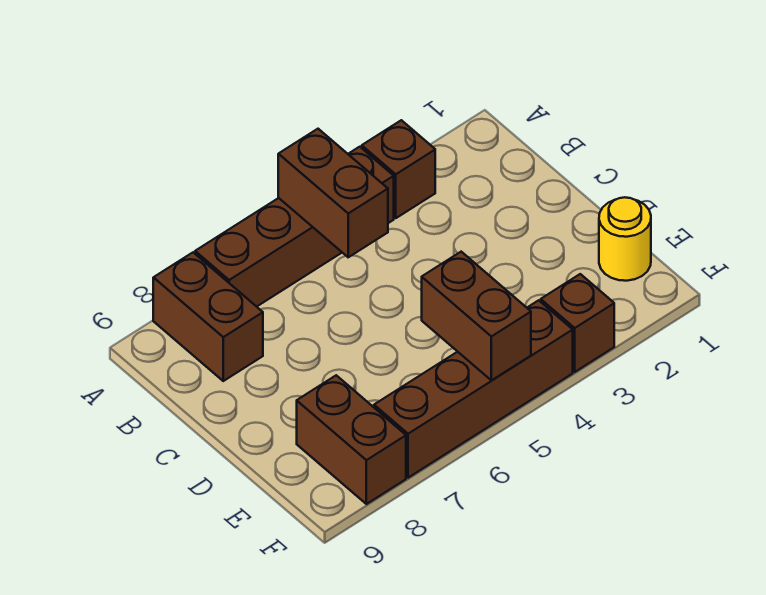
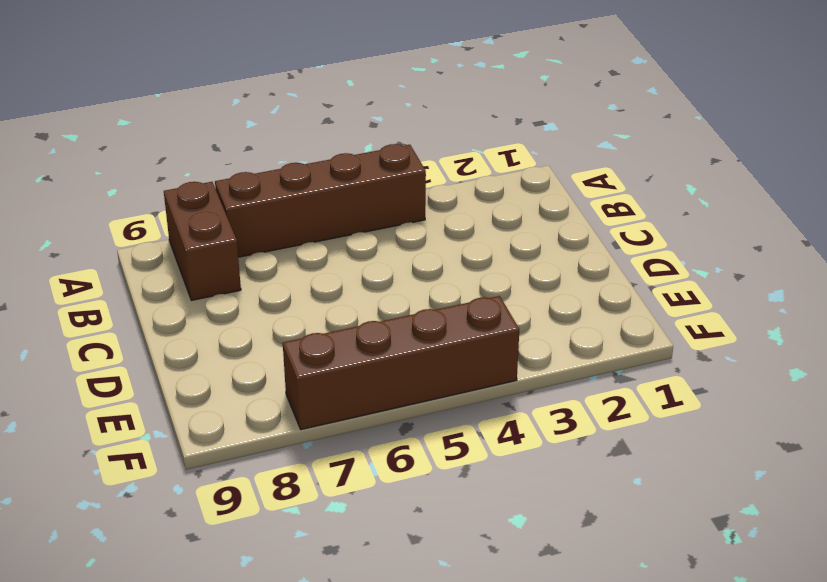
none -> brown brick A3 level 1
none -> yellow round brick E1 level 1

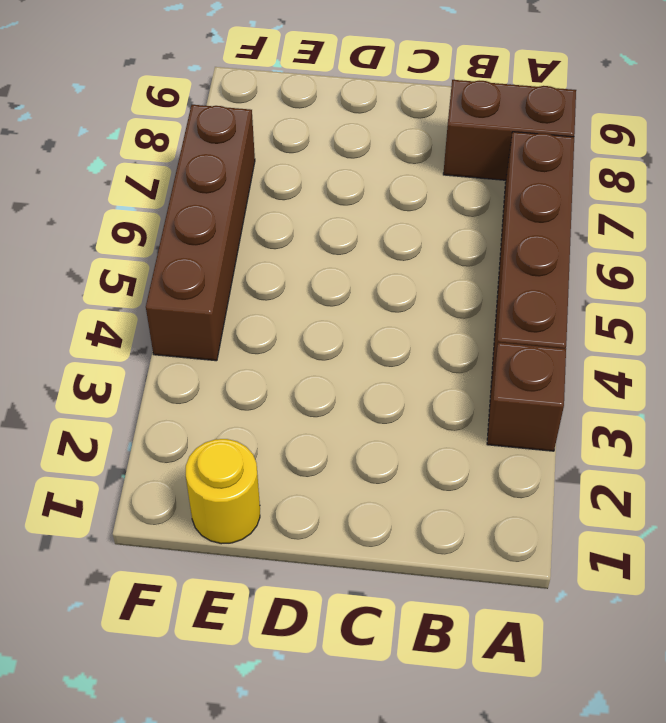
none -> brown brick E8:F8 level 1
none -> brown brick F3 level 1

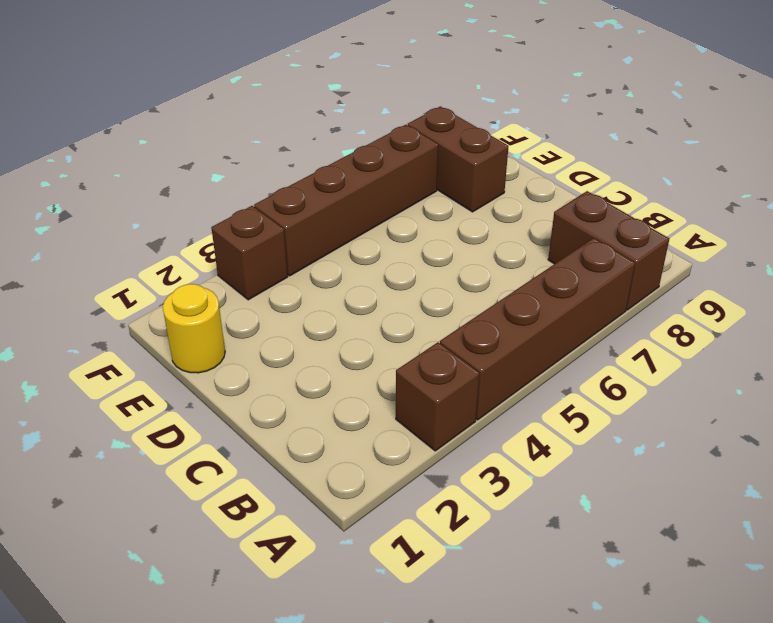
none -> brown brick A5:B5 level 2
none -> brown brick E5:F5 level 2

